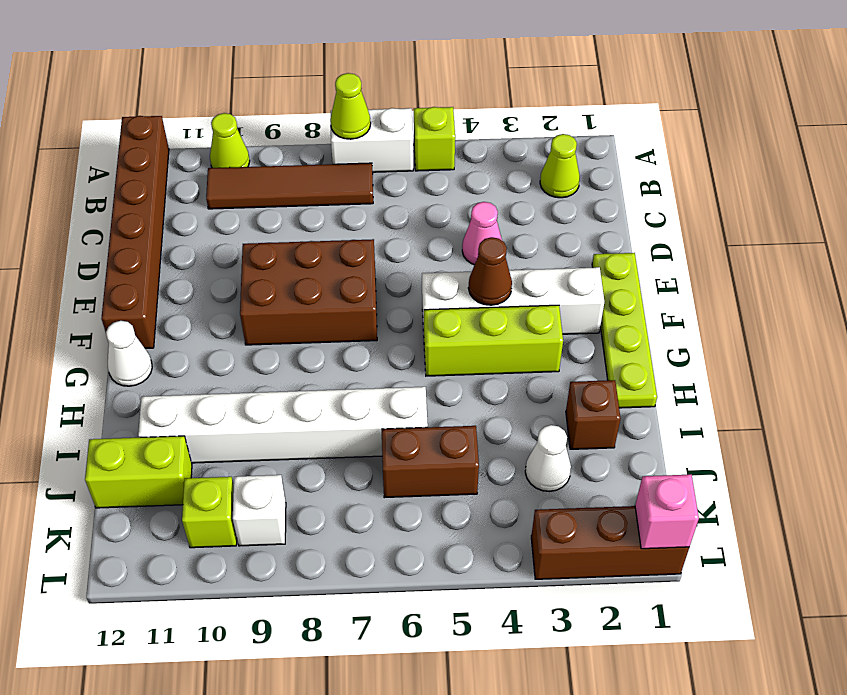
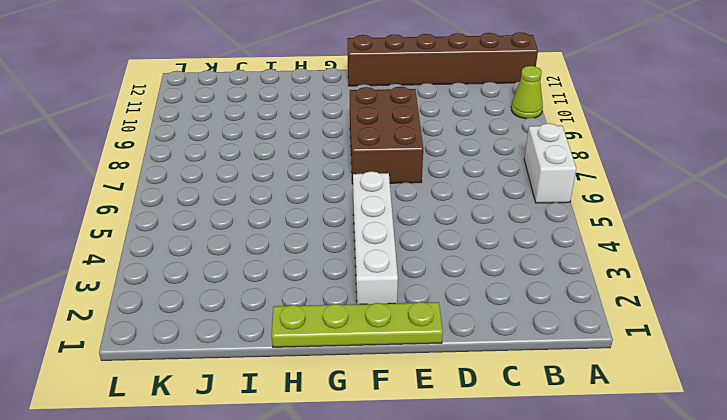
none -> lime brick A5 level 1
none -> lime cone B2 level 1
none -> brown tile B7:B10 level 1

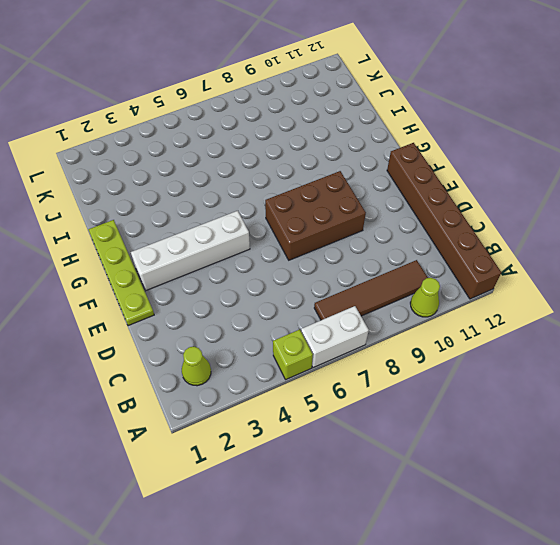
none -> pink cone D4 level 1
none -> lime brick G3:G5 level 1
none -> white cone G12 level 1

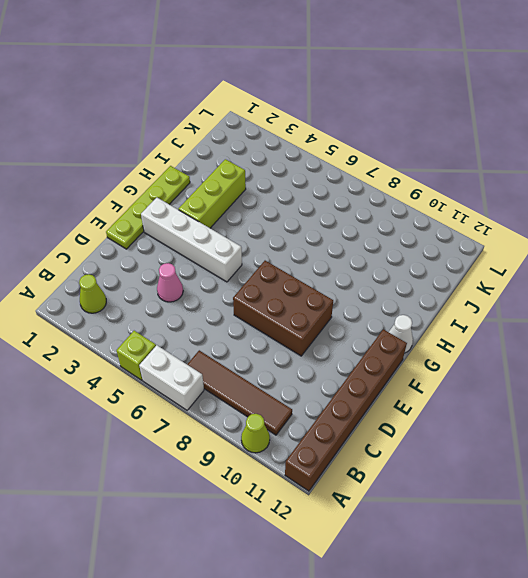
lime brick G3:I3 level 1 -> lime brick G3:G5 level 1
none -> brown brick I2 level 1
none -> white brick I6:I11 level 1
none -> white cone J3 level 1

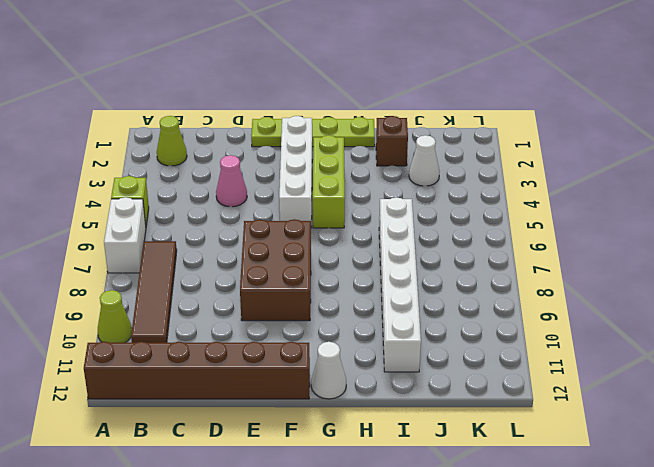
none -> brown brick J5:J6 level 1
none -> lime brick J11:J12 level 1
none -> white brick K9 level 1

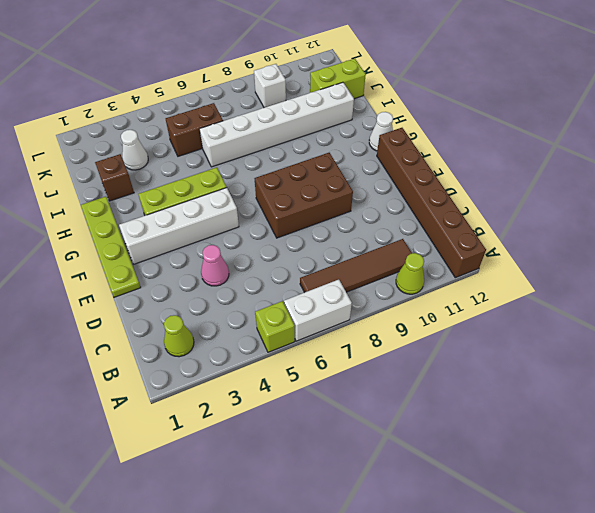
none -> lime brick K10 level 1
none -> brown brick L1:L3 level 1
none -> lime cone A7 level 2

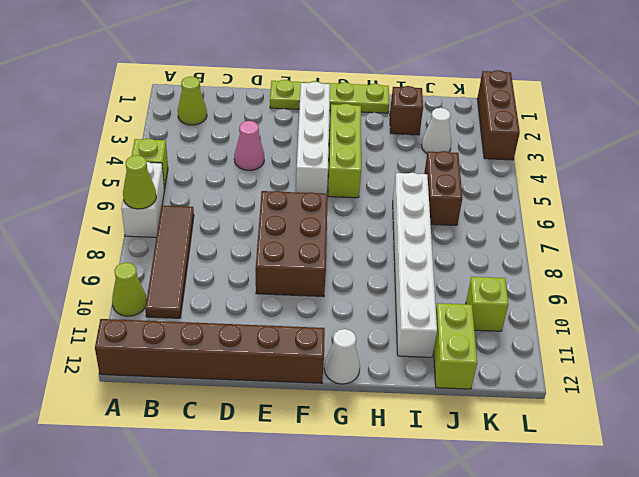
none -> white brick K9 level 1
none -> brown cone F4 level 2
none -> pink brick L1 level 2

